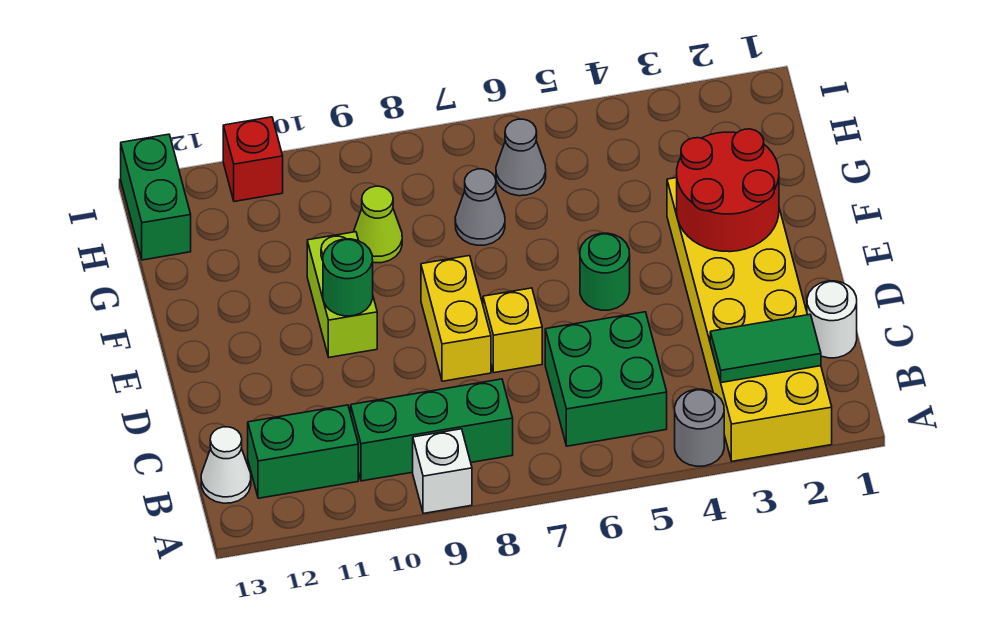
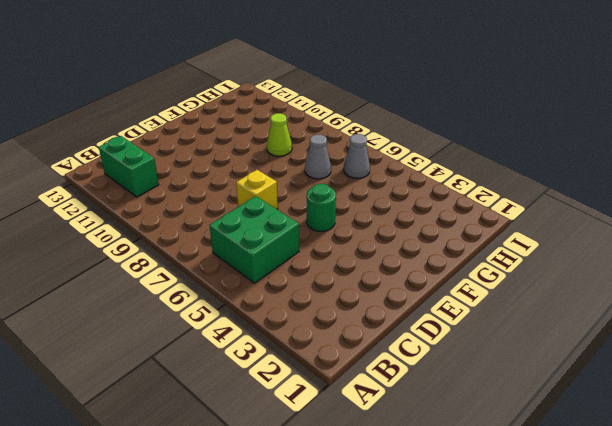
none -> yellow brick A2:F3 level 1
none -> grey round brick A4 level 1
none -> white brick A9 level 1

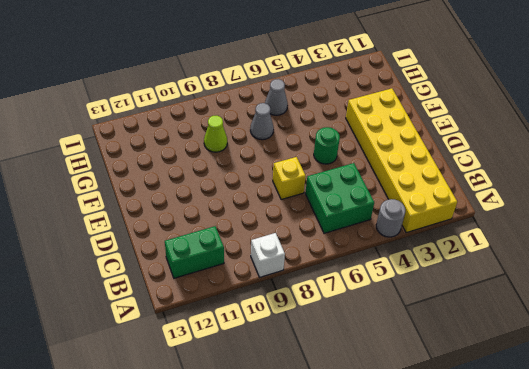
none -> green brick B8:B10 level 1
none -> white cone B13 level 1
none -> white round brick C1 level 1

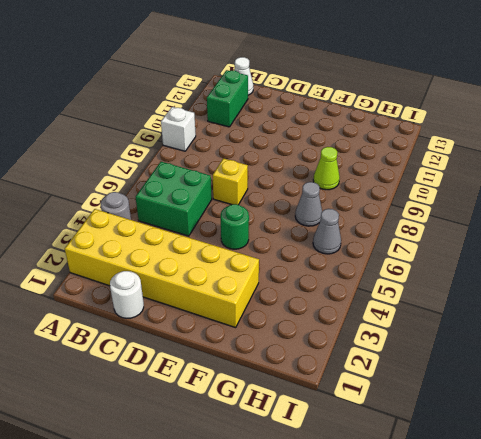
none -> green brick B8:B10 level 1
none -> yellow brick D8:E8 level 1
none -> lime brick E10:F10 level 1

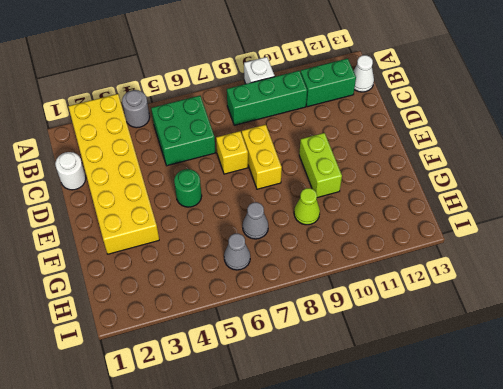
none -> green brick H13:I13 level 1
none -> red brick I11 level 1
none -> green tile B2:B3 level 2

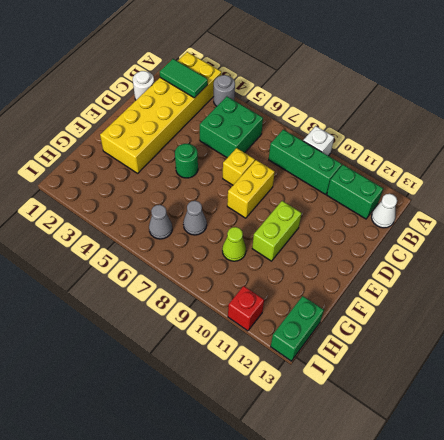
none -> red round brick E2:F3 level 2
none -> green round brick E10 level 2

